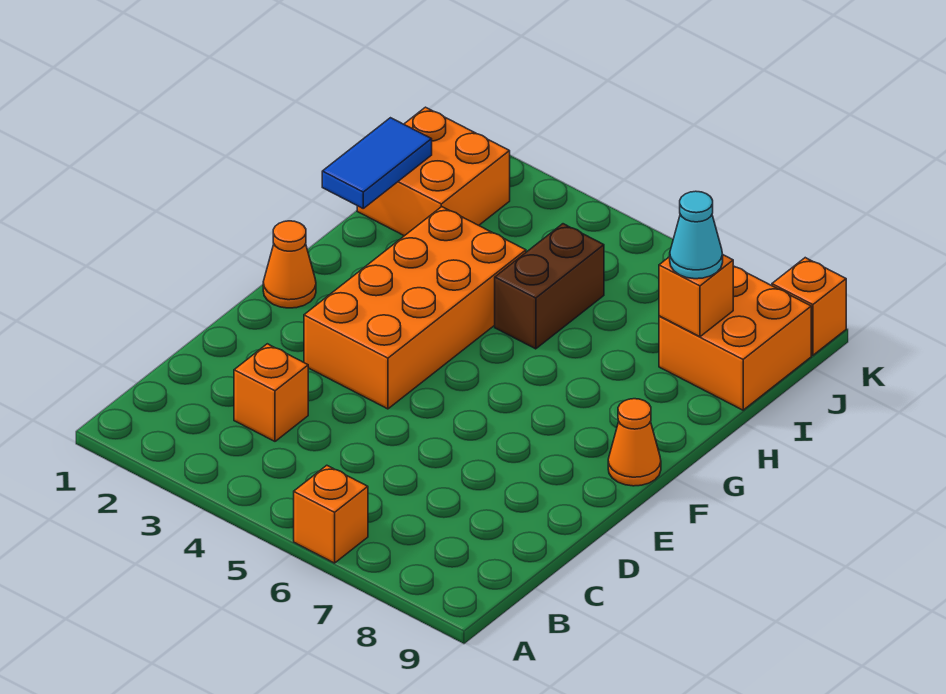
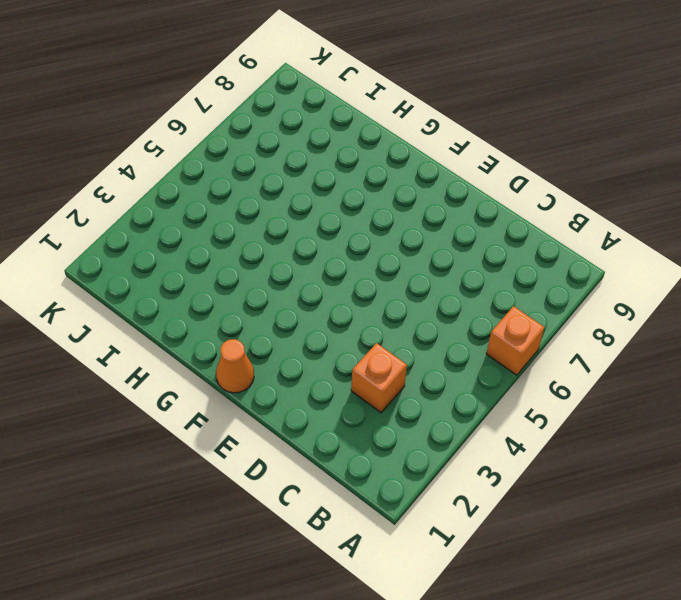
none -> orange brick E3:H4 level 1
none -> orange cone F9 level 1
none -> brown brick H5:I5 level 1

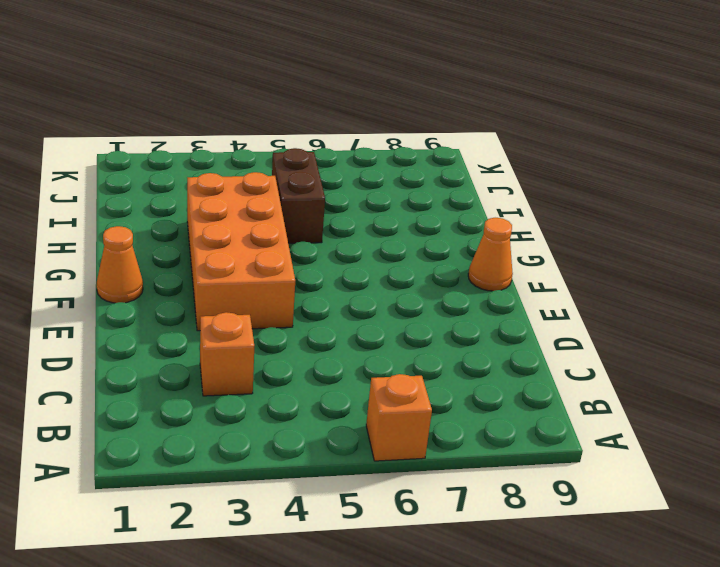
none -> orange brick I1:J2 level 1
none -> orange brick I8:J9 level 1
none -> orange brick K9 level 1

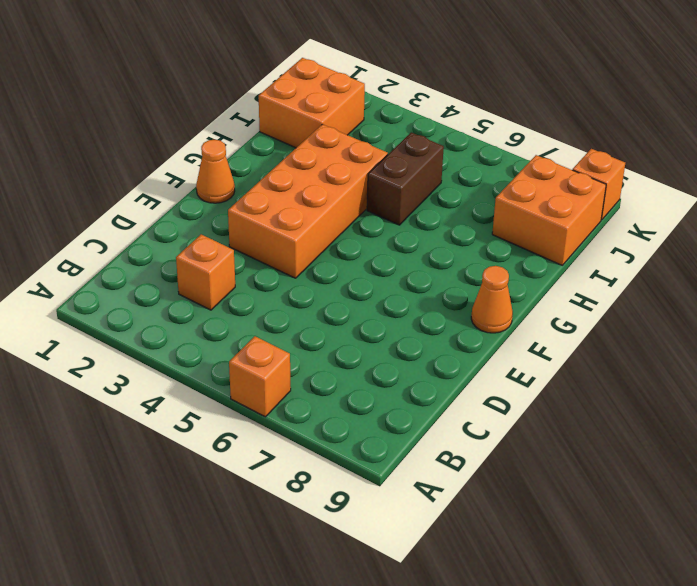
none -> blue tile H1:I1 level 2
none -> orange brick I8 level 2
none -> cyan cone I8 level 3

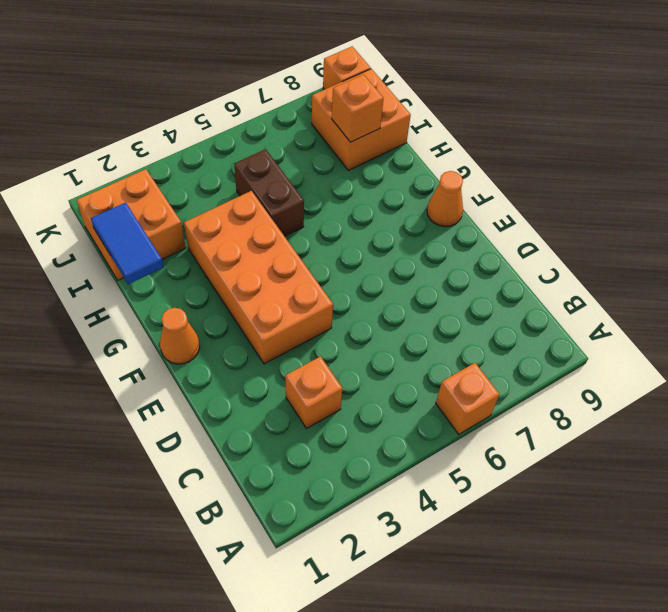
none -> cyan cone I8 level 3

